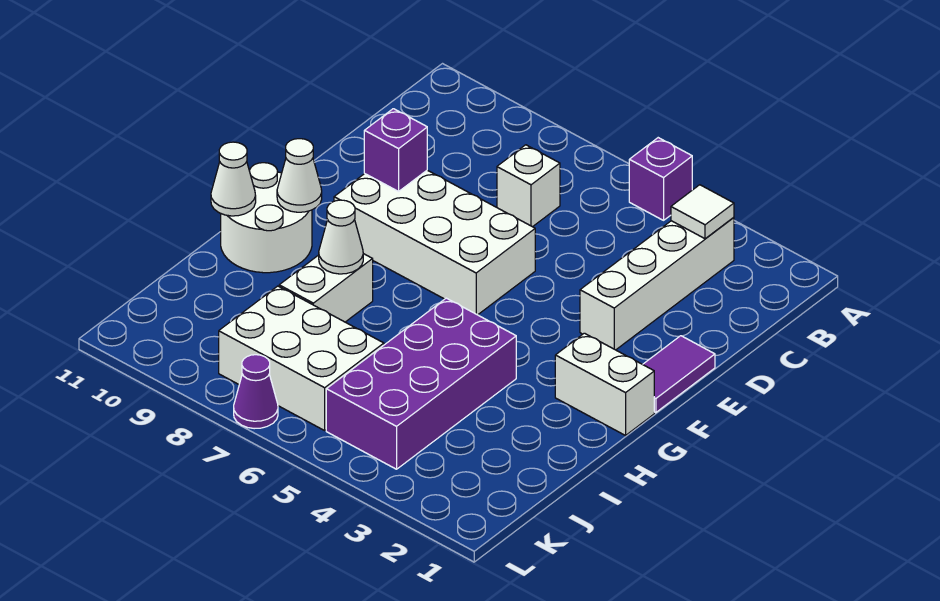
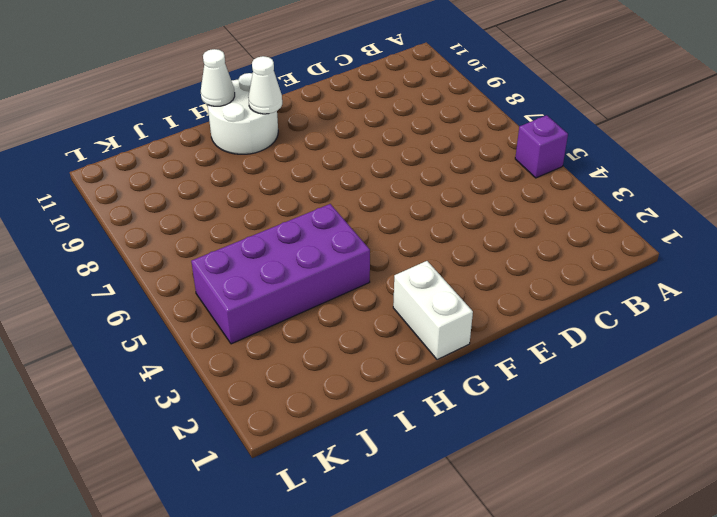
none -> white brick B3:E3 level 1
none -> white brick C7 level 1
none -> purple tile E1:F1 level 1

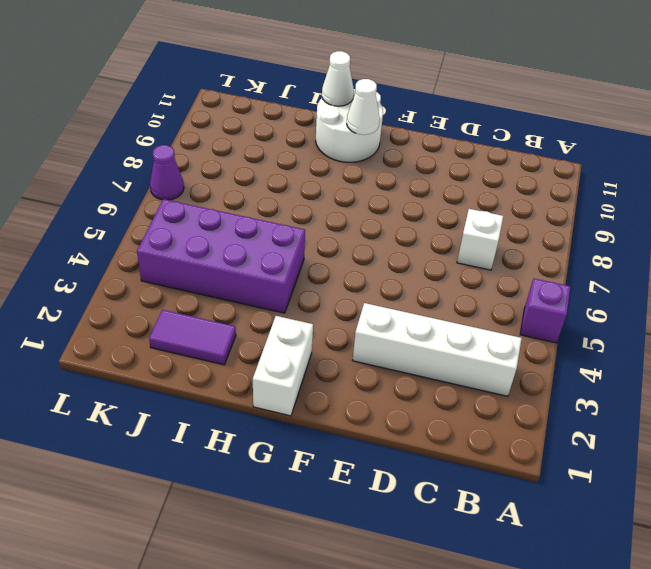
purple tile I2:J2 level 1 -> purple tile E1:F1 level 1
none -> white brick E6:F9 level 1
none -> white brick H8:I8 level 1
none -> white brick J6:K8 level 1

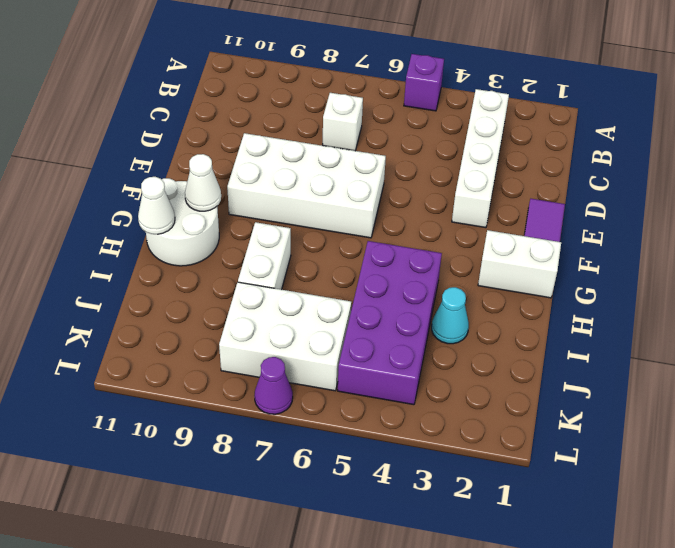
cyan cone I3 level 1 -> none
none -> white tile B3 level 2
none -> purple brick E9 level 2
none -> white cone H8 level 2

